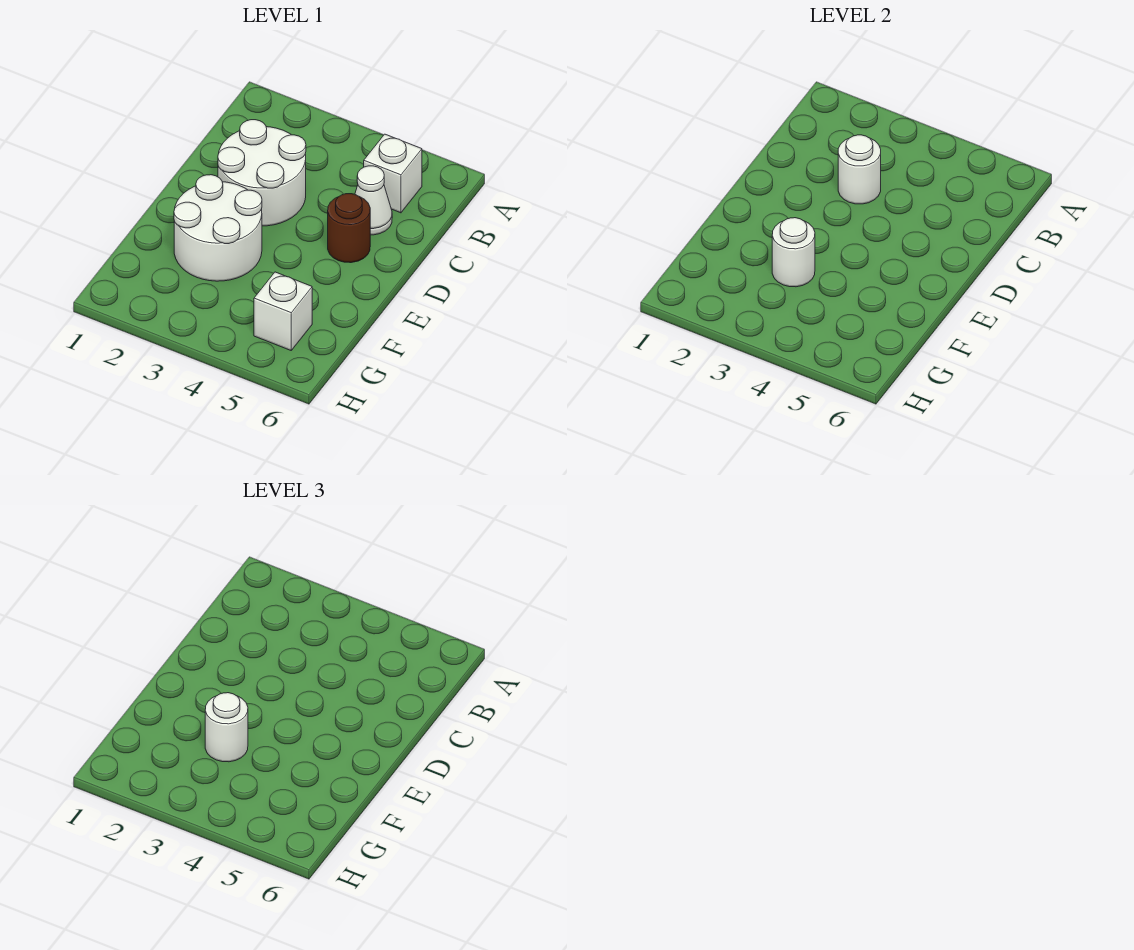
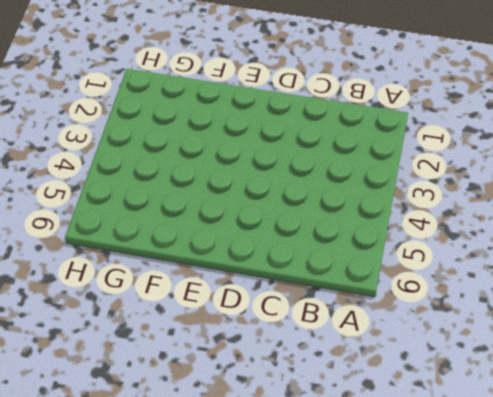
none -> white brick B5 level 1
none -> white round brick C2:D3 level 1

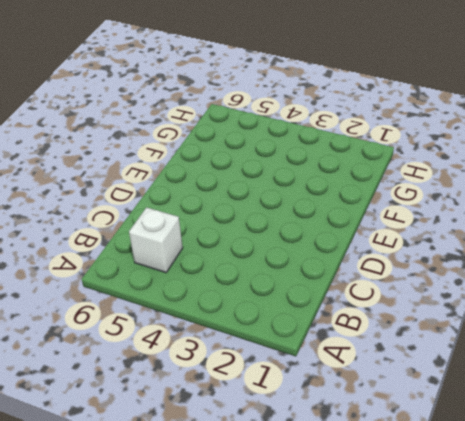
none -> white round brick C2:D3 level 1
none -> white cone C5 level 1

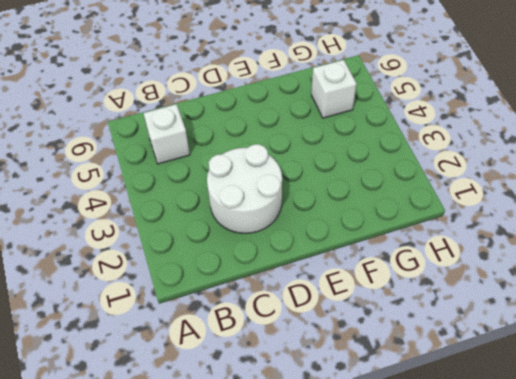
none -> white cone C5 level 1
none -> brown round brick D5 level 1

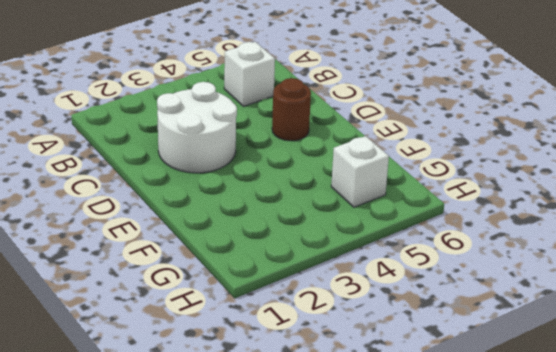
none -> white cone C5 level 1
none -> white round brick E2:F3 level 1

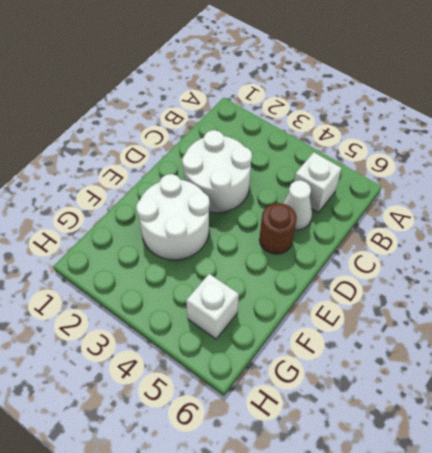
none -> white round brick C3 level 2
none -> white round brick F3 level 2

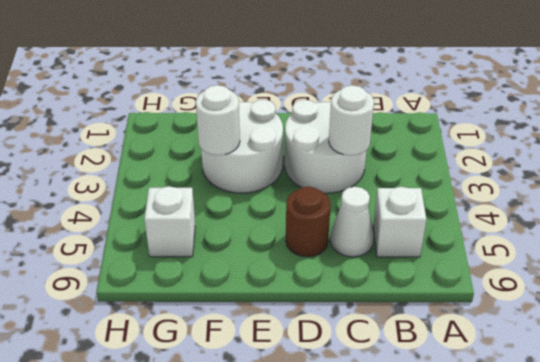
none -> white round brick F3 level 3

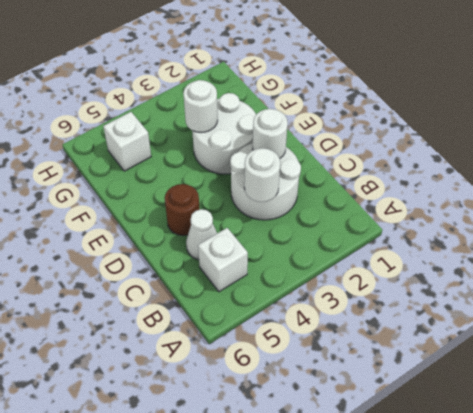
white round brick D2 level 2 -> white round brick F3 level 3

